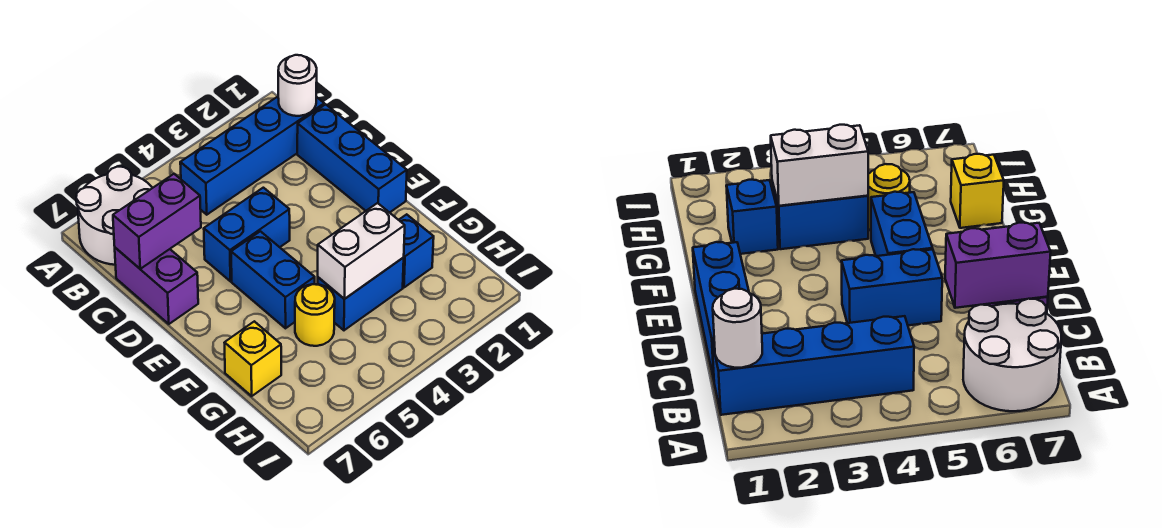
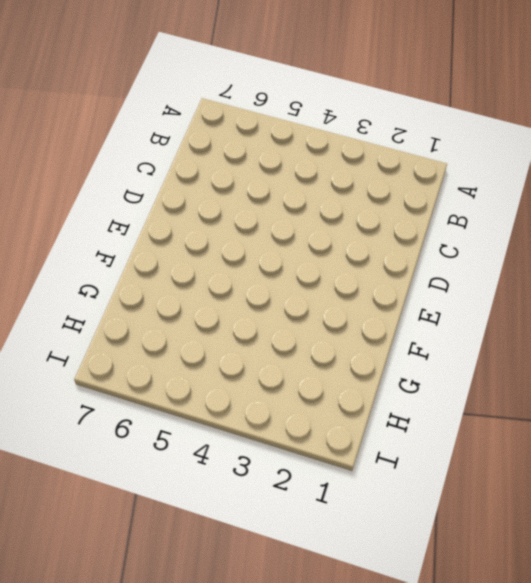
none -> white round brick A6:B7 level 1
none -> blue brick B1:B4 level 1
none -> blue brick C1:E1 level 1

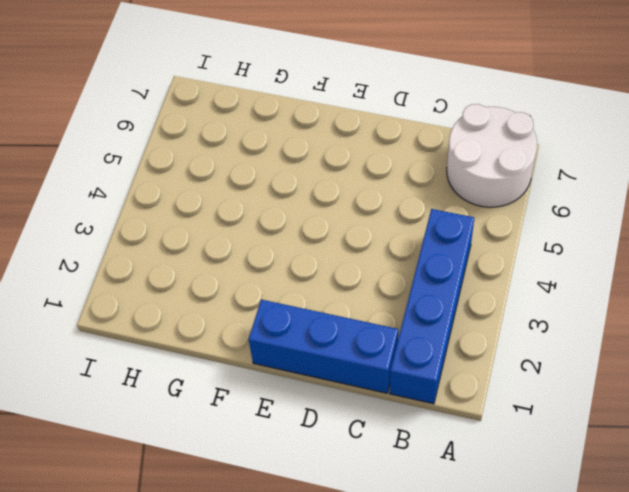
none -> purple brick C7:D7 level 1
none -> blue brick D4:D5 level 1
none -> blue brick E5:F5 level 1

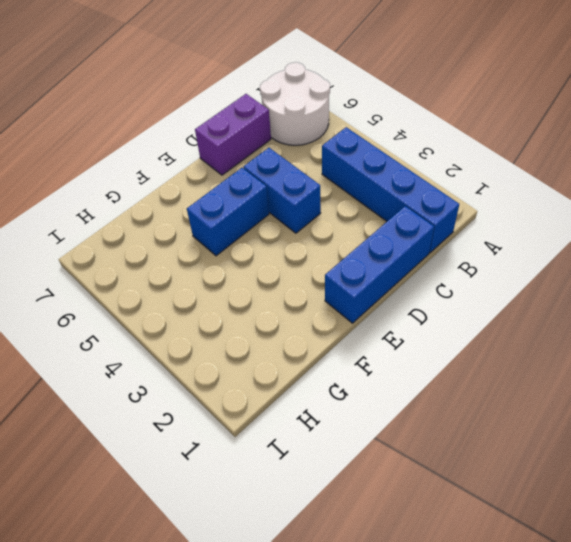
none -> blue brick G2 level 1
none -> blue brick G3:G4 level 1
none -> yellow round brick G5 level 1

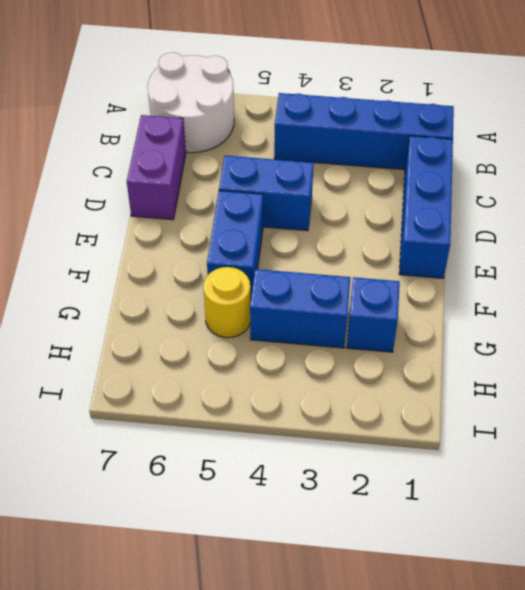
none -> yellow brick G7 level 1
none -> white round brick B1 level 2
none -> purple brick C6:C7 level 2

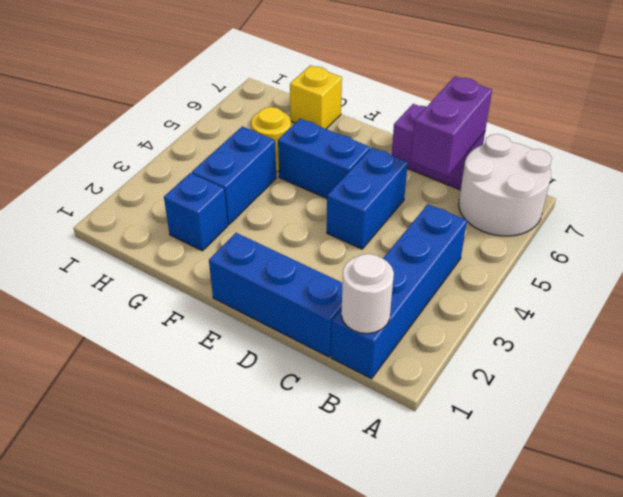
none -> white brick G3:G4 level 2

